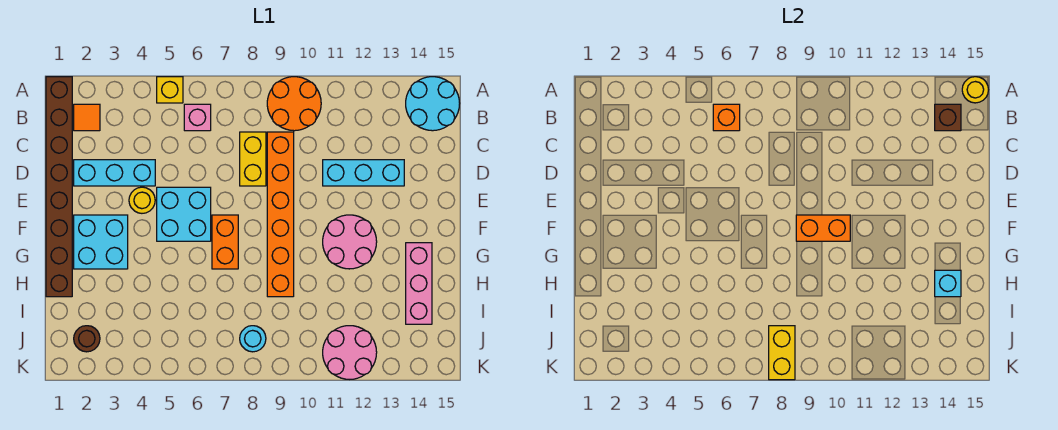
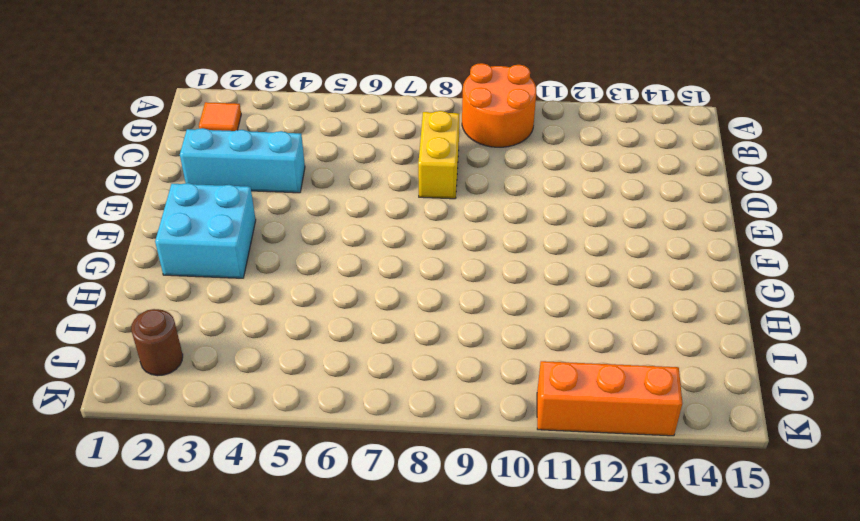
orange brick K11:K13 level 1 -> pink round brick J11:K12 level 1
none -> brown brick A1:H1 level 1
none -> yellow brick A5 level 1
none -> cyan round brick A14:B15 level 1

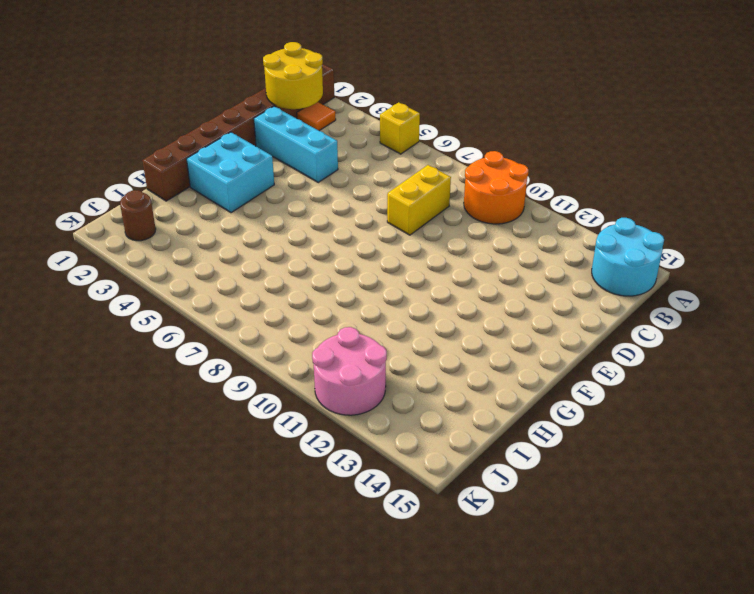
yellow round brick B1:C2 level 2 -> none
none -> pink brick B6 level 1
none -> orange brick C9:H9 level 1
none -> cyan brick D11:D13 level 1

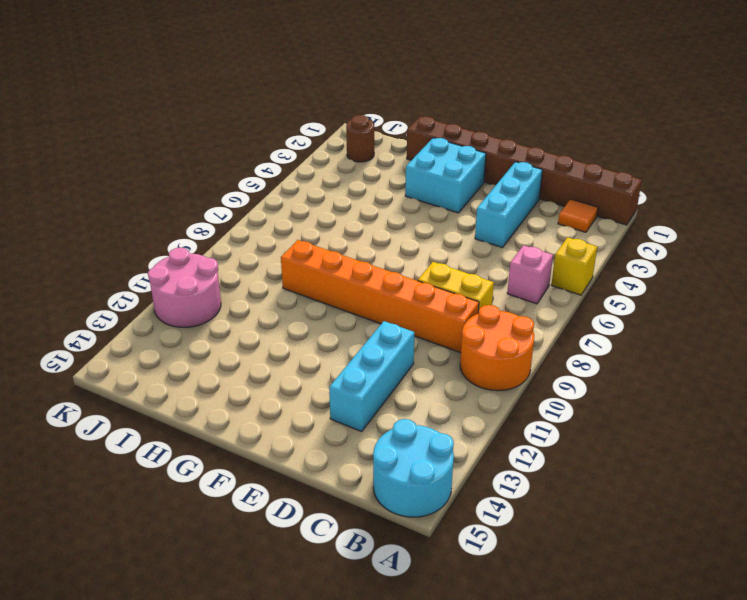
none -> yellow round brick E4 level 1
none -> cyan brick E5:F6 level 1
none -> orange brick F7:G7 level 1

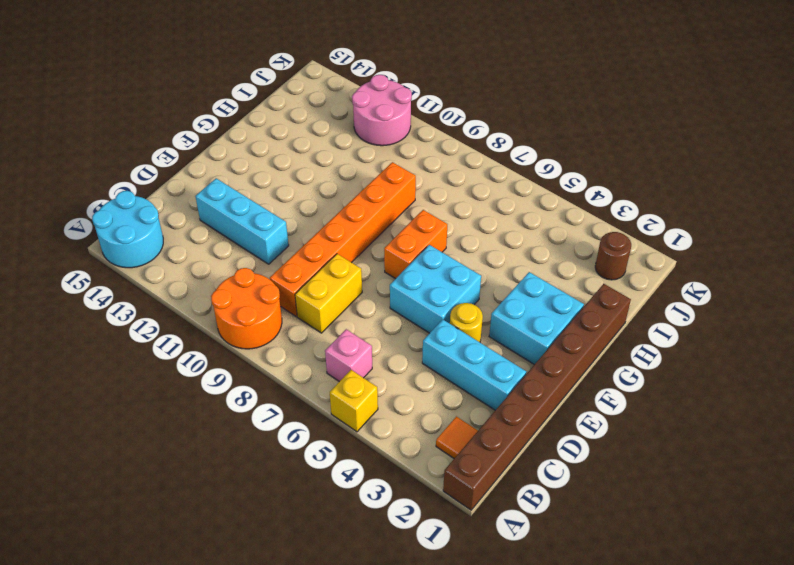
none -> pink round brick F11:G12 level 1
none -> pink brick G14:I14 level 1
none -> cyan round brick J8 level 1

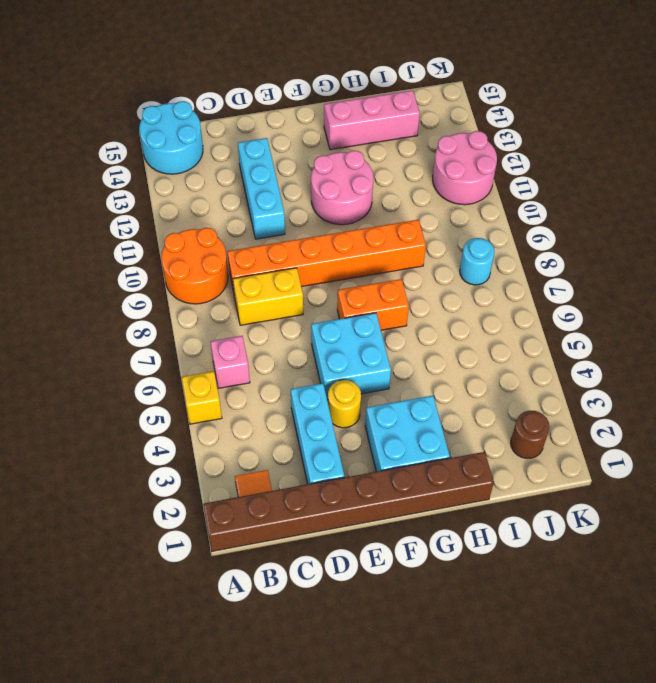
none -> yellow round brick A15 level 2
none -> orange brick B6 level 2
none -> brown brick B14 level 2

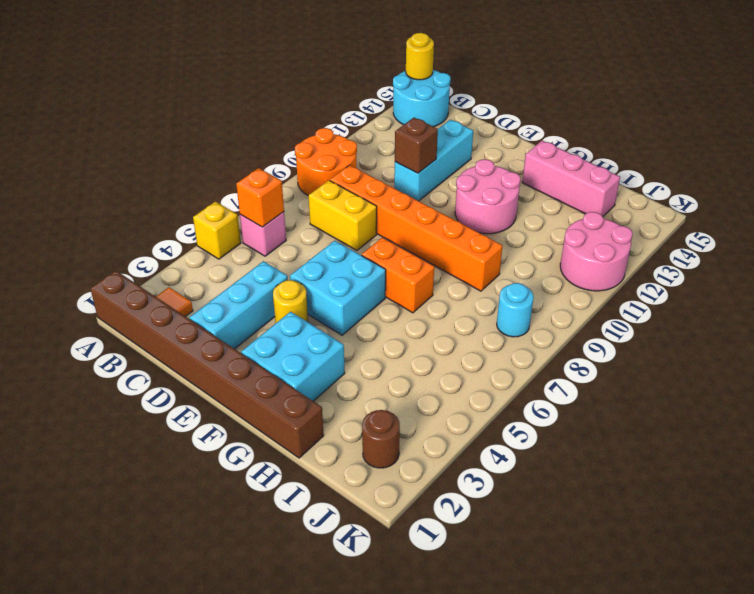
brown brick D11 level 2 -> brown brick B14 level 2
none -> orange brick F9:F10 level 2
none -> cyan brick H14 level 2
none -> yellow brick J8:K8 level 2

